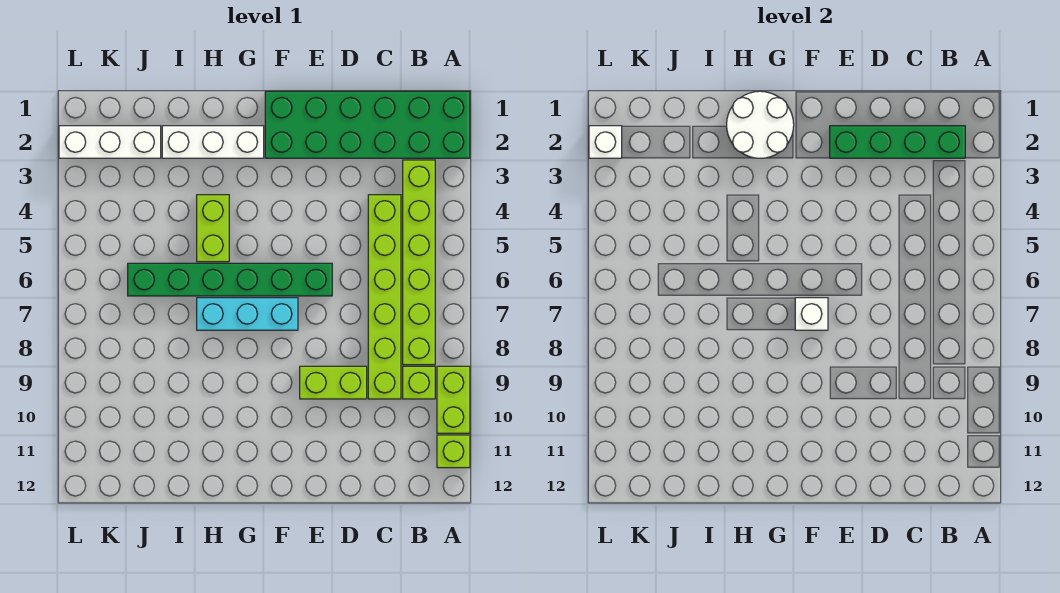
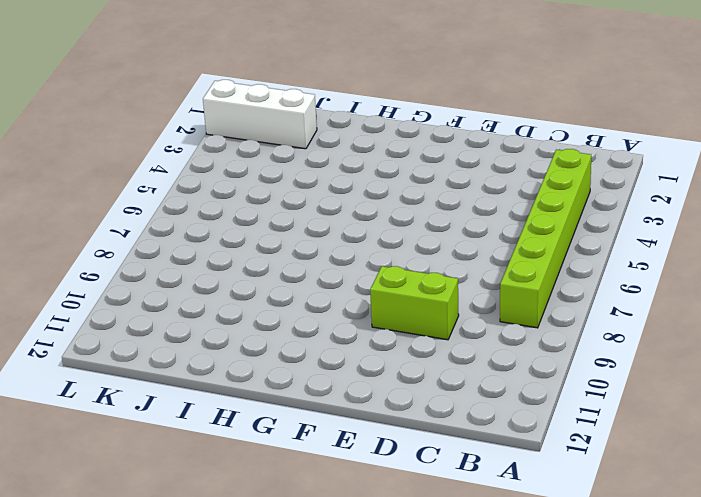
none -> green brick A1:F2 level 1
none -> lime brick A9:A10 level 1
none -> lime brick A11 level 1

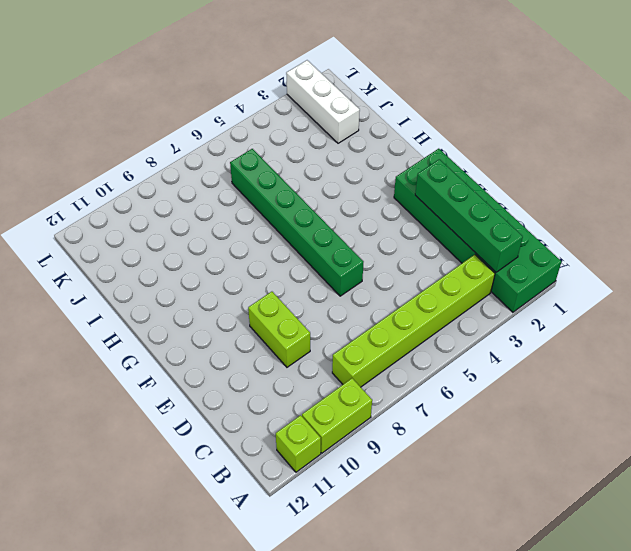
none -> lime brick B9 level 1
none -> lime brick C4:C9 level 1
none -> cyan brick F7:H7 level 1

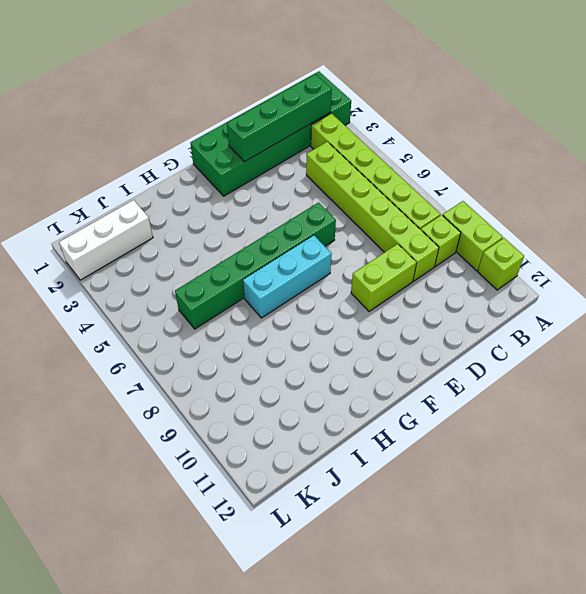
none -> white brick G2:I2 level 1
none -> lime brick H4:H5 level 1
none -> white brick F7 level 2

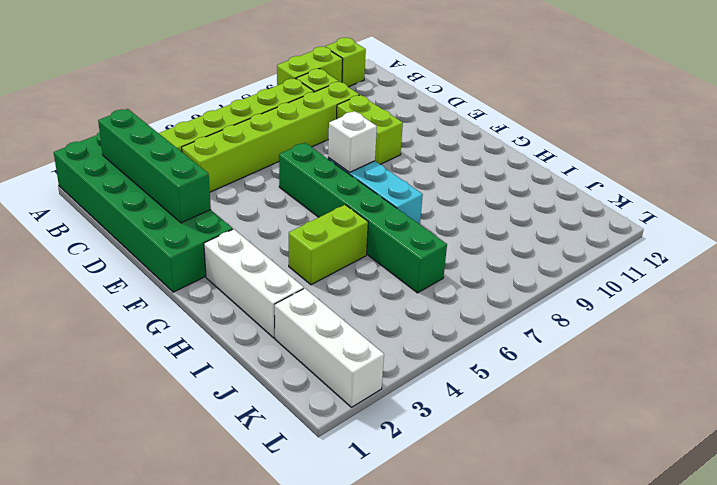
none -> white round brick G1:H2 level 2
none -> white brick L2 level 2

